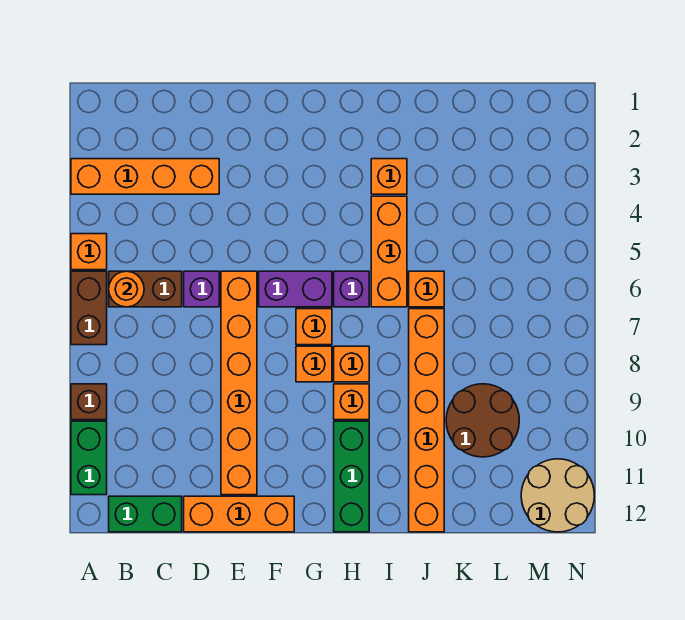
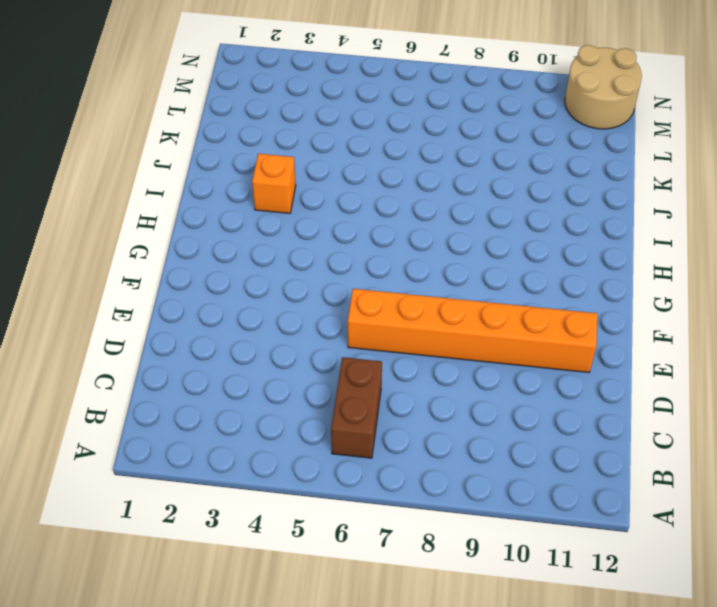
none -> orange brick A3:D3 level 1
none -> orange brick A5 level 1
none -> brown brick A6:A7 level 1

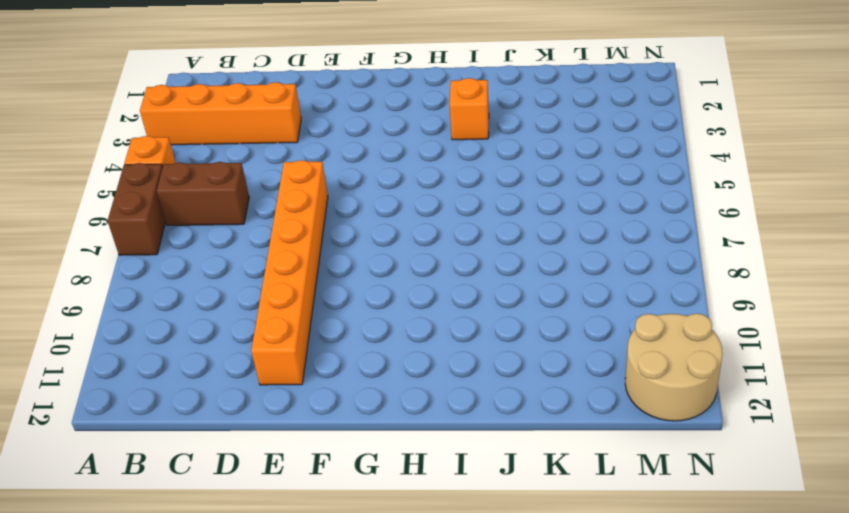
none -> brown brick A9 level 1
none -> green brick A10:A11 level 1
none -> green brick B12:C12 level 1

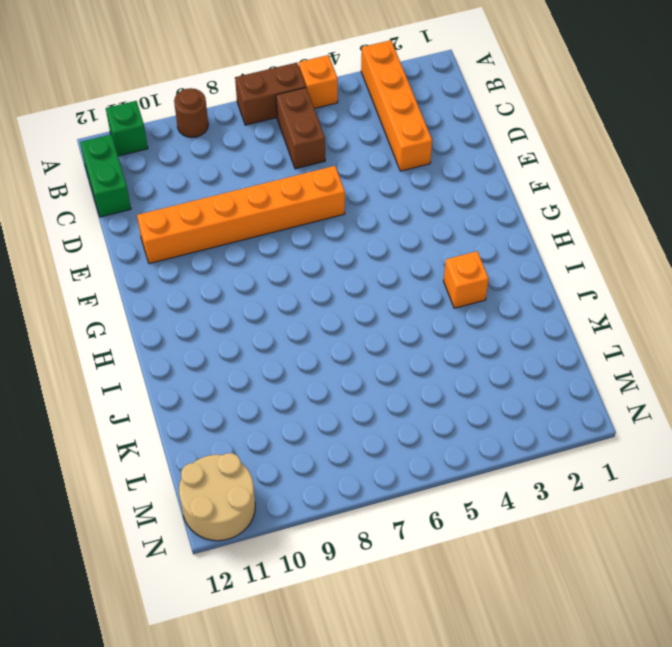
brown round brick A9 level 1 -> brown brick A9 level 1
green brick A11 level 1 -> green brick A10:A11 level 1
none -> purple brick D6 level 1
none -> orange brick D12:F12 level 1
none -> purple brick F6:G6 level 1

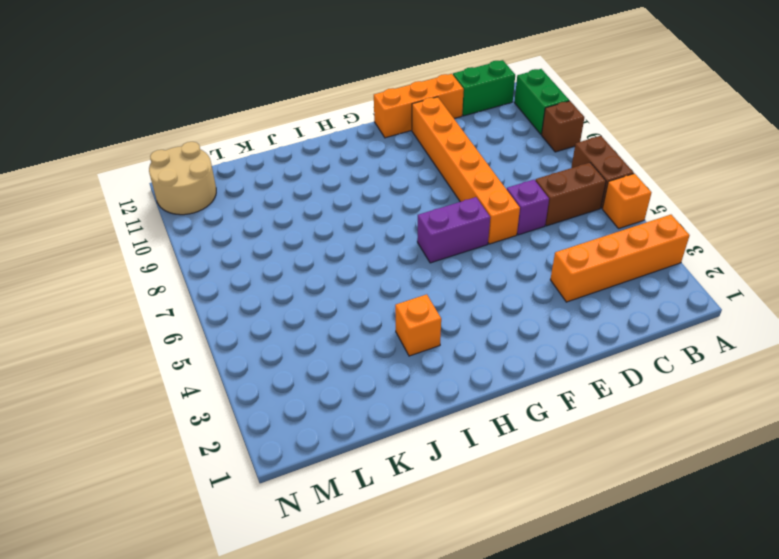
none -> orange brick G7 level 1
none -> orange brick G8 level 1
none -> purple brick H6 level 1

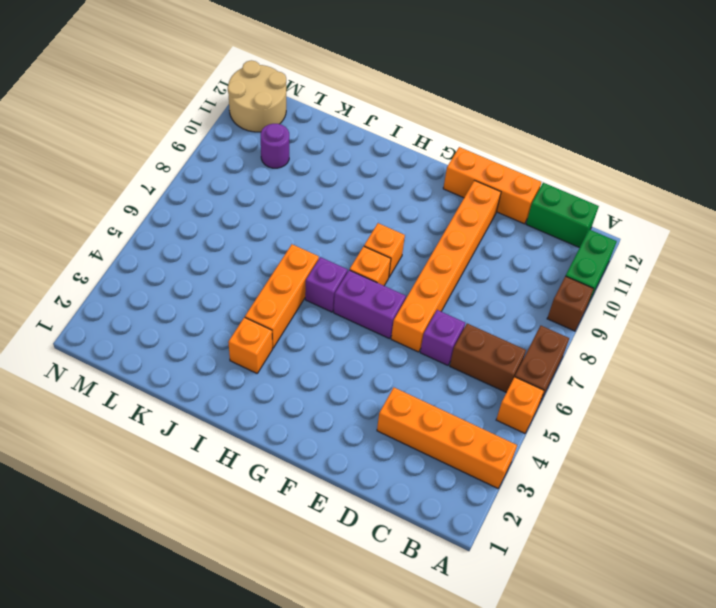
purple round brick L10 level 1 -> brown round brick K9:L10 level 1
none -> orange brick H8 level 1
none -> orange brick H9 level 1
none -> green brick H10:H12 level 1

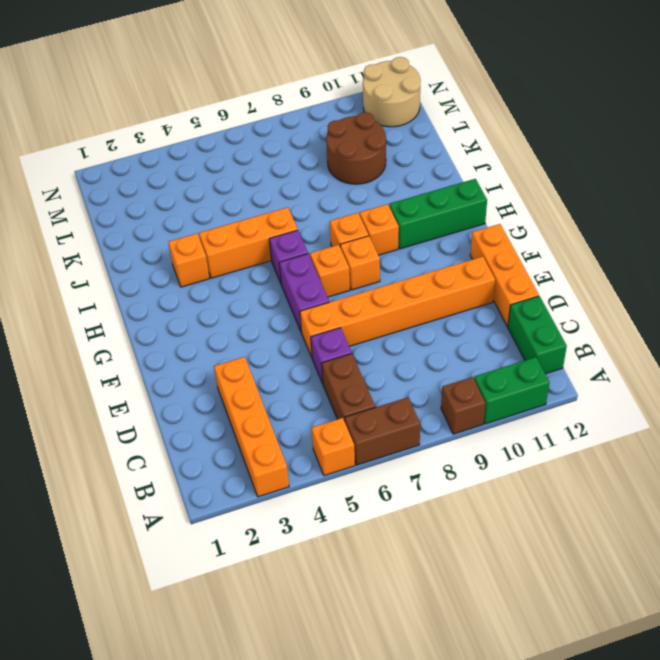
none -> orange brick J6 level 1
none -> orange brick J7:J12 level 1
none -> orange round brick B6 level 2

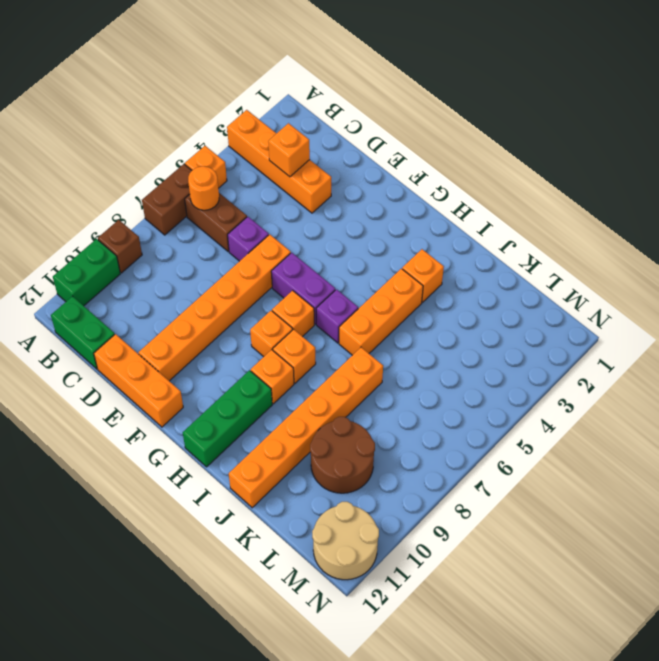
orange brick C3 level 2 -> orange brick J6 level 1

